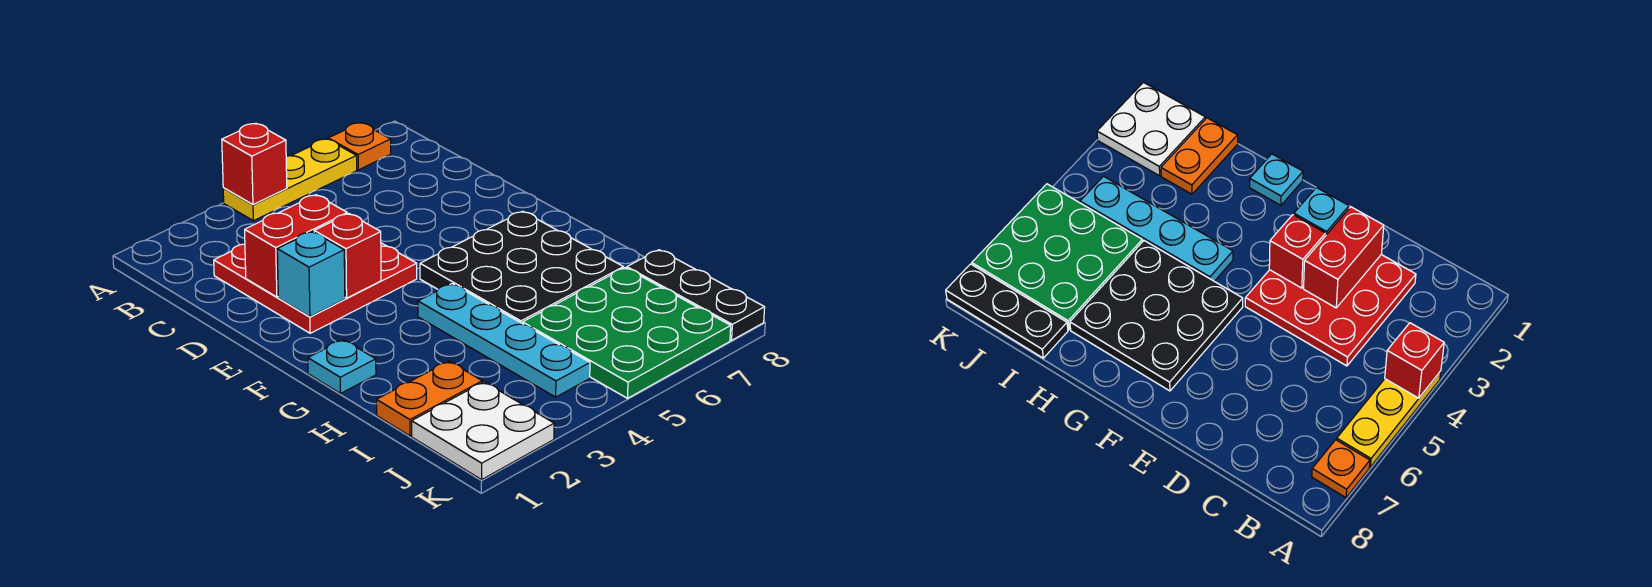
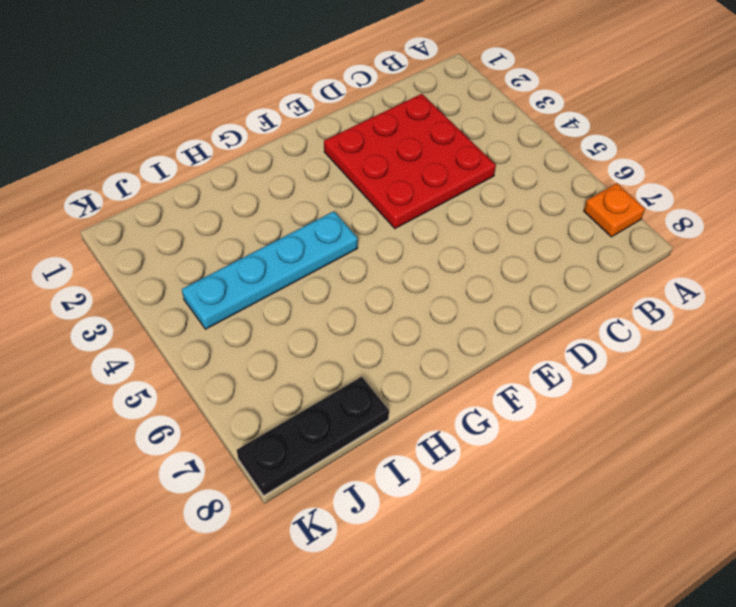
none -> yellow plate A4:A6 level 1
none -> black plate F5:H7 level 1
none -> cyan plate G1 level 1

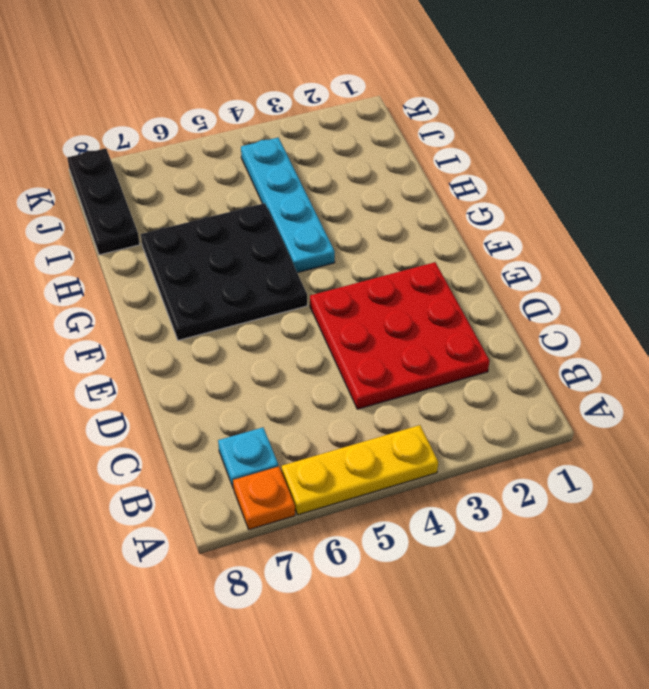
cyan plate B7 level 1 -> cyan plate G1 level 1
none -> orange plate I1:I2 level 1
none -> green plate I5:K7 level 1
none -> white plate J1:K2 level 1

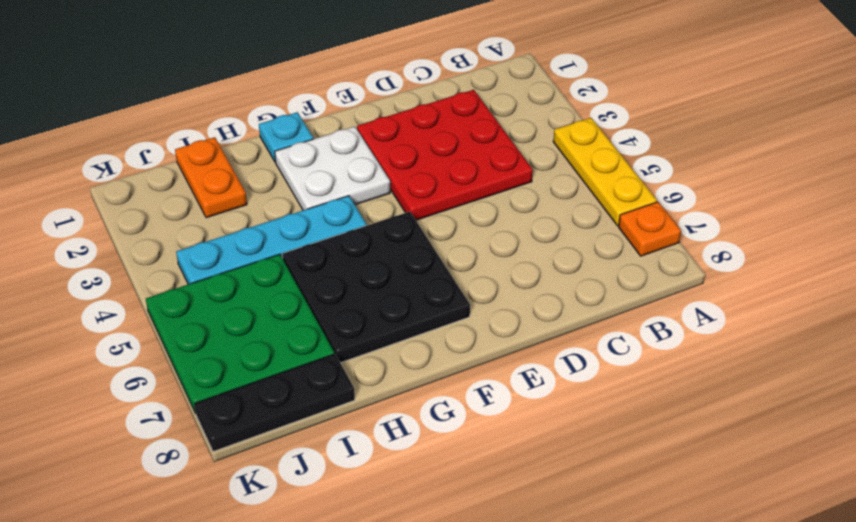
white plate F2:G3 level 1 -> white plate J1:K2 level 1
none -> red brick A4 level 2
none -> red brick D2:D3 level 2
none -> cyan brick E2 level 2

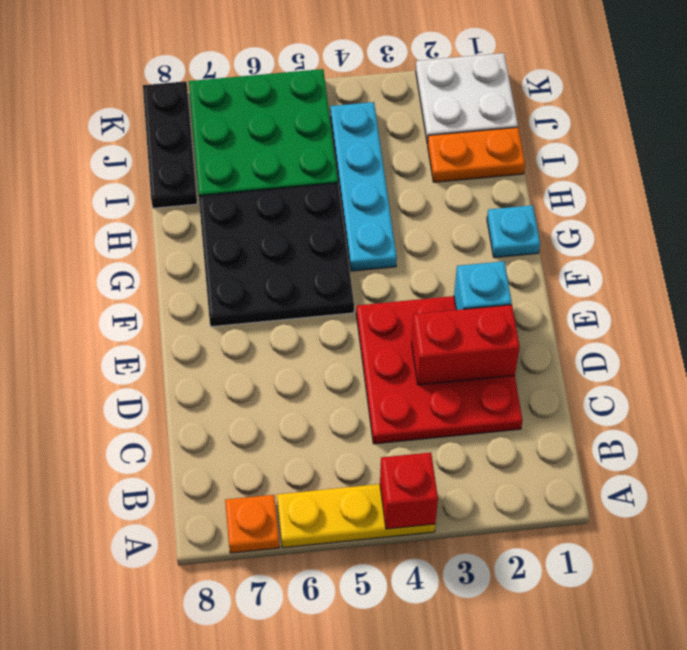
none -> red brick E3 level 2

